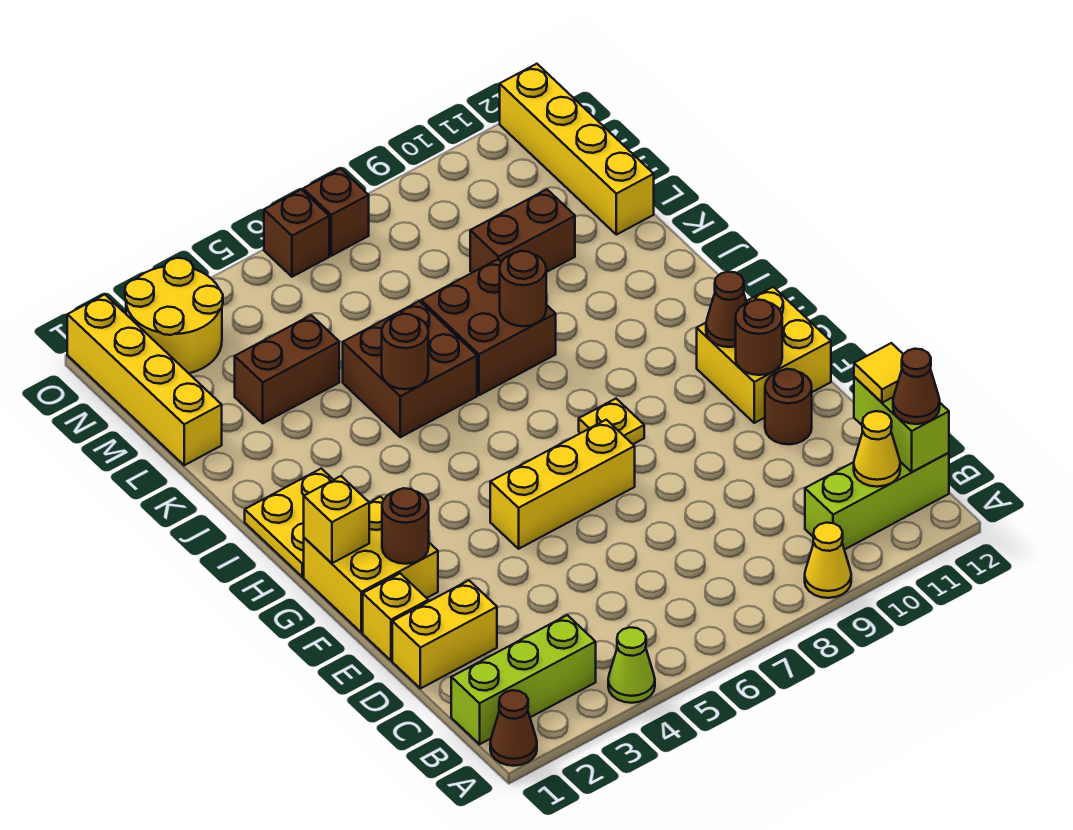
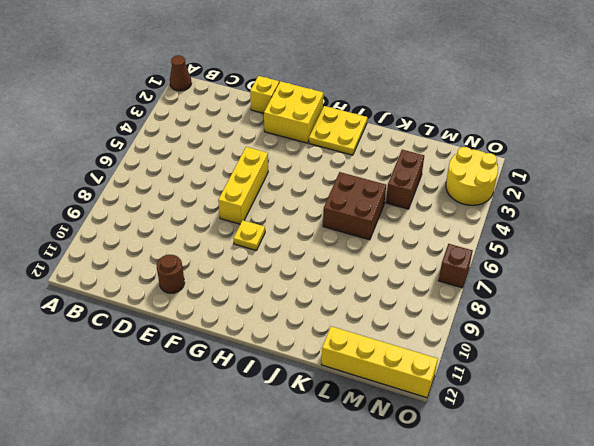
none -> lime cone A4 level 1
none -> yellow cone A9 level 1
none -> lime brick B1:B3 level 1
none -> lime brick B10:B12 level 1

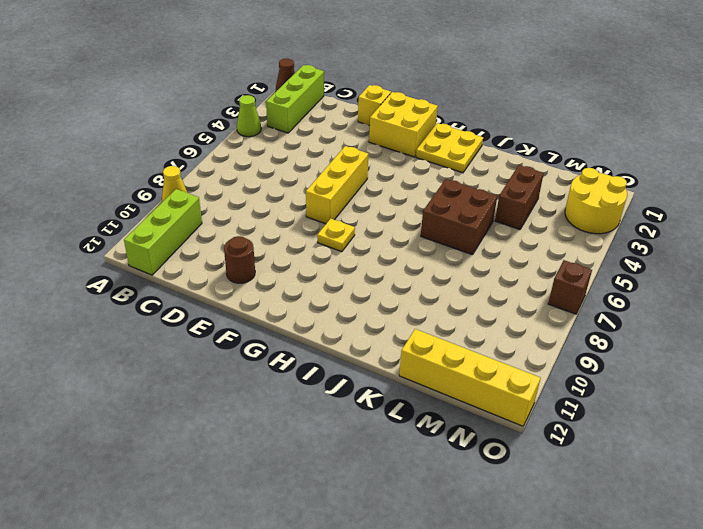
none -> yellow brick D1:D2 level 1
none -> yellow brick F11:G12 level 1
none -> brown brick J7:K8 level 1
none -> yellow brick L1:O1 level 1

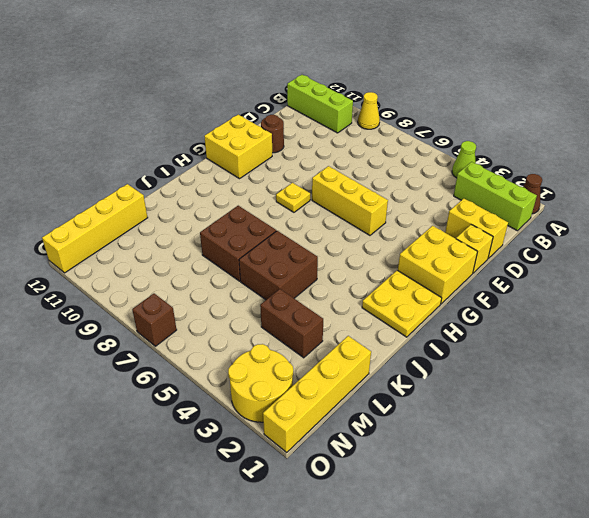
none -> brown brick L9:L10 level 1
none -> brown brick O6 level 1
none -> yellow cone B11 level 2
none -> lime brick B12:C12 level 2

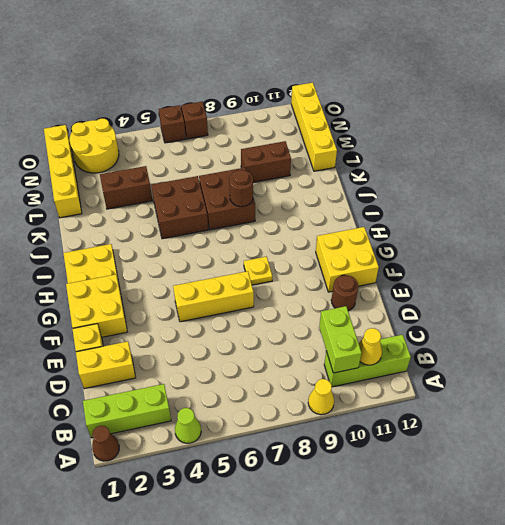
lime brick B10:C10 level 2 -> lime brick B12:C12 level 2
none -> brown round brick F2 level 2
none -> brown round brick F11 level 2
none -> yellow brick G1 level 2
none -> brown cone G11 level 2

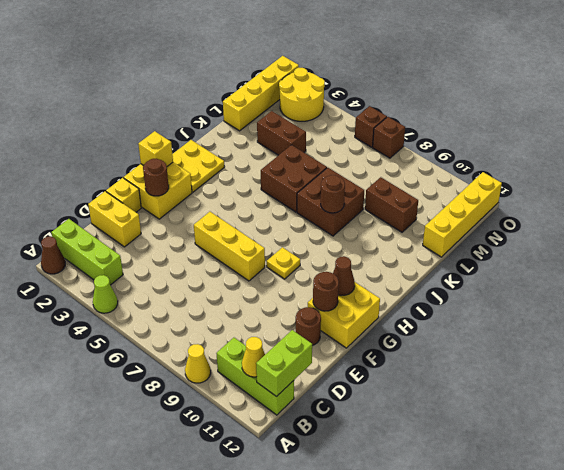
none -> brown round brick J5 level 2
none -> brown cone B12 level 3
none -> yellow tile C12 level 3

